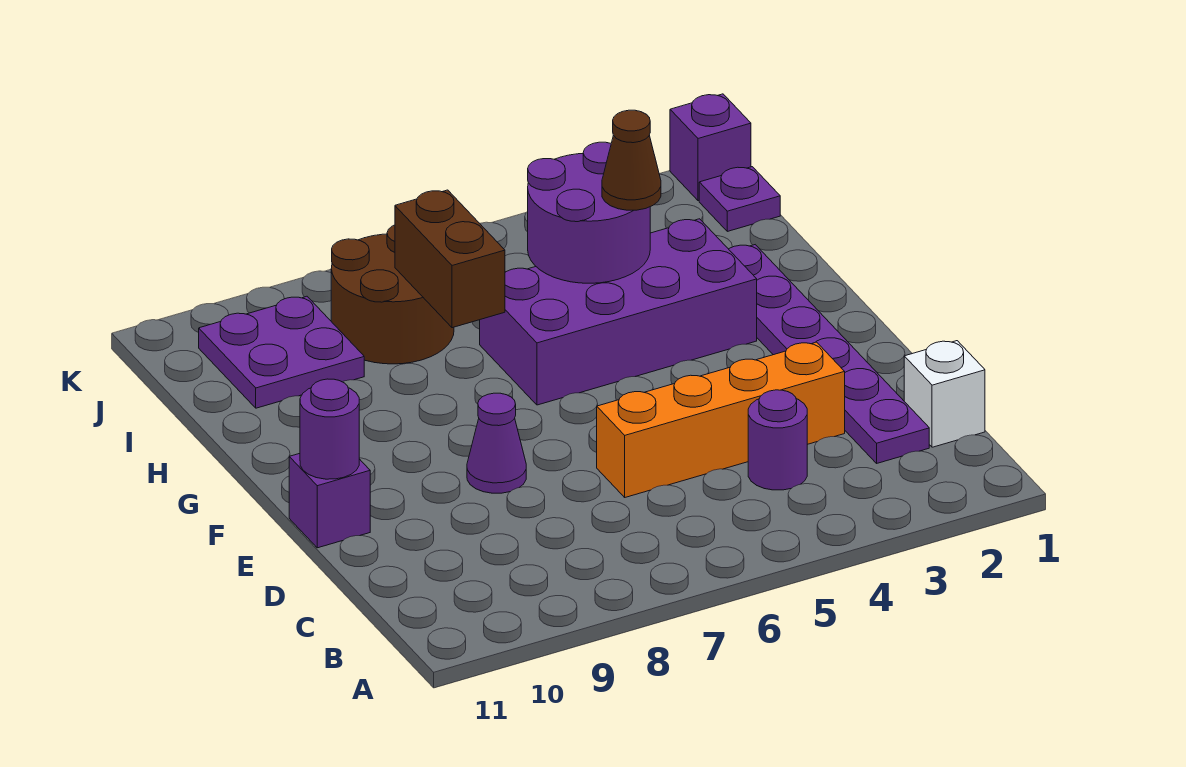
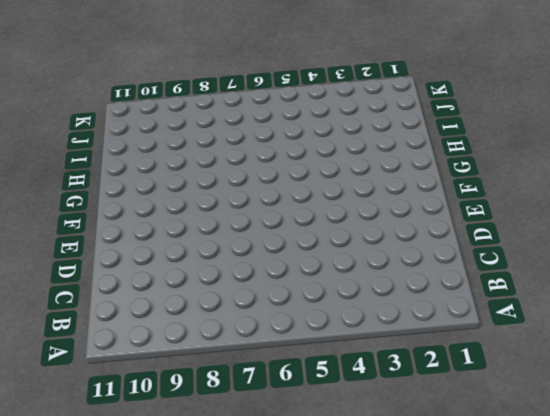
none -> white brick C1 level 1
none -> purple plate C2:H2 level 1
none -> purple round brick C4 level 1

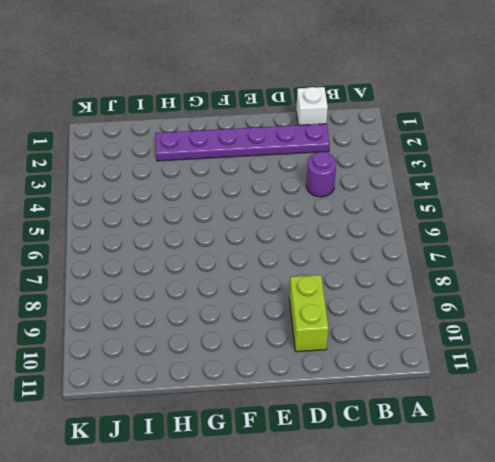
lime brick D9:D10 level 1 -> none
none -> orange brick D3:D6 level 1
none -> purple cone E8 level 1
none -> purple brick E11 level 1

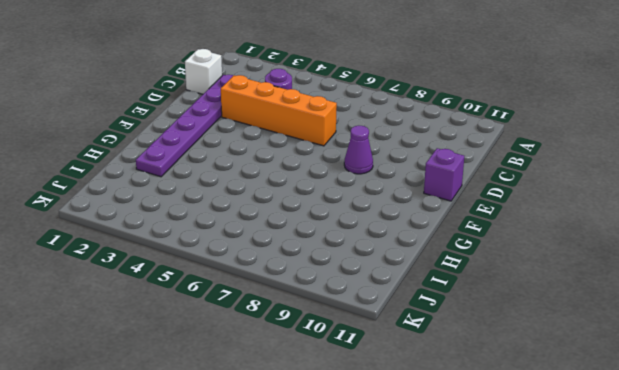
none -> purple brick G3:H6 level 1
none -> brown round brick I7:J8 level 1
none -> purple plate I9:J10 level 1

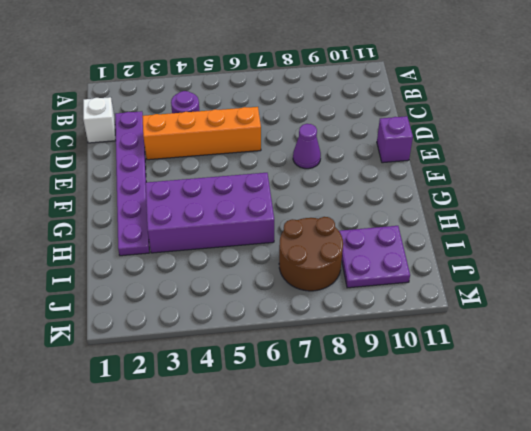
none -> purple plate J1 level 1
none -> purple brick K1 level 1
none -> purple round brick E11 level 2

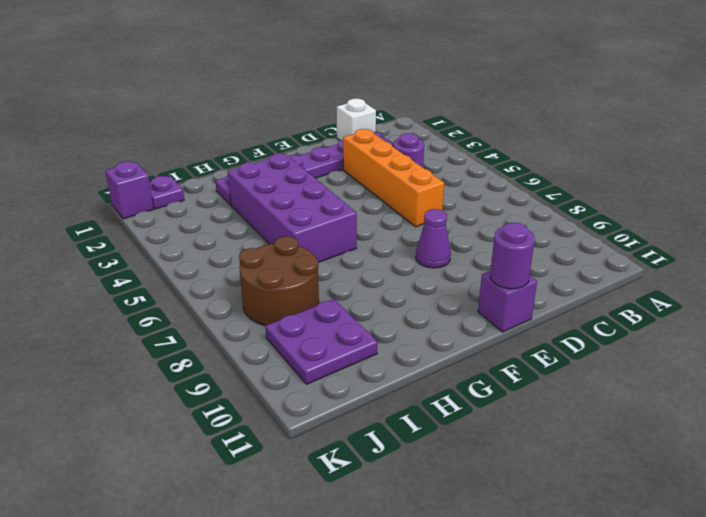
none -> purple round brick H4:I5 level 2
none -> brown brick H7:I7 level 2
none -> brown cone H4 level 3

